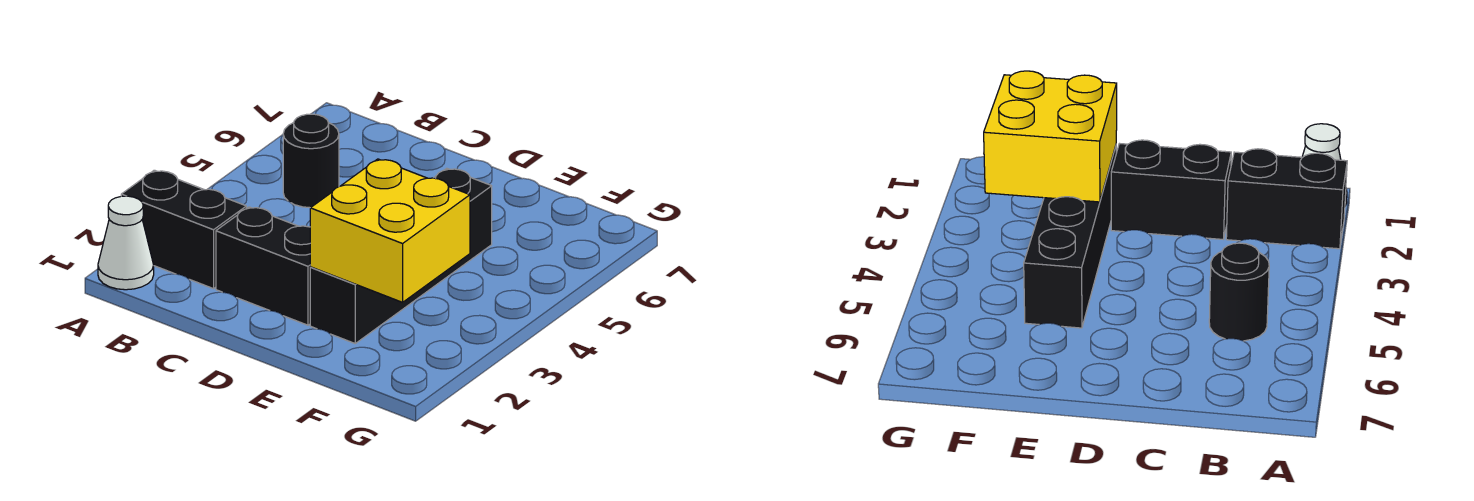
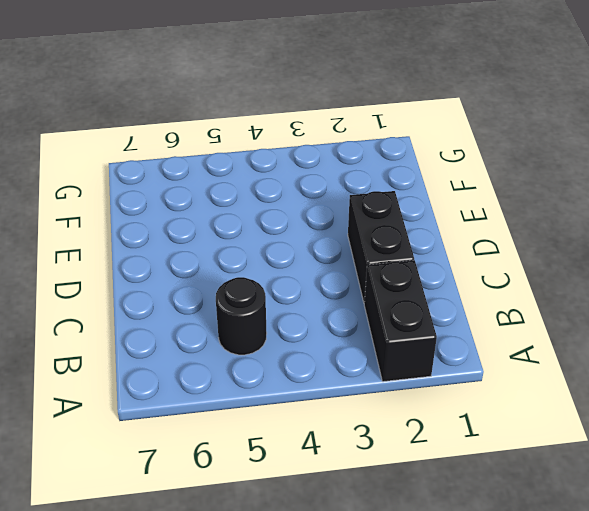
none -> white cone A1 level 1
none -> black brick E2:E5 level 1

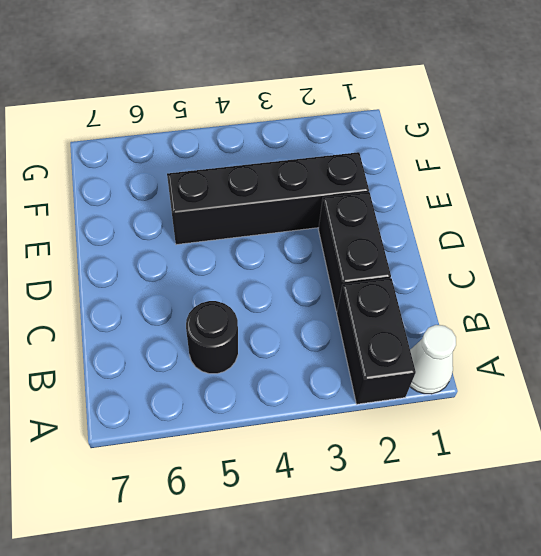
none -> yellow brick E2:F3 level 2

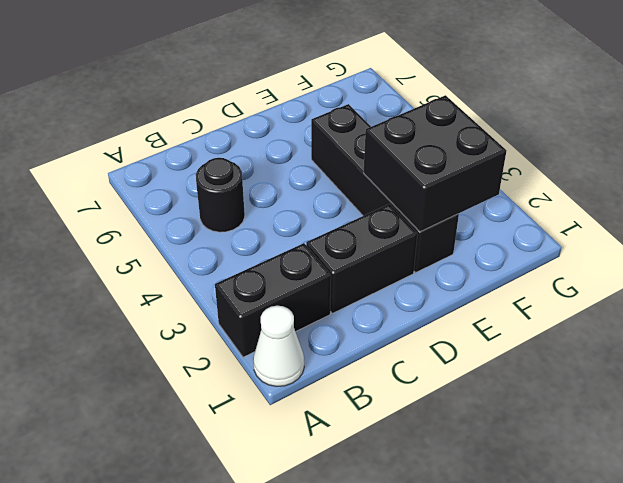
black brick E2:F3 level 2 -> yellow brick E2:F3 level 2

